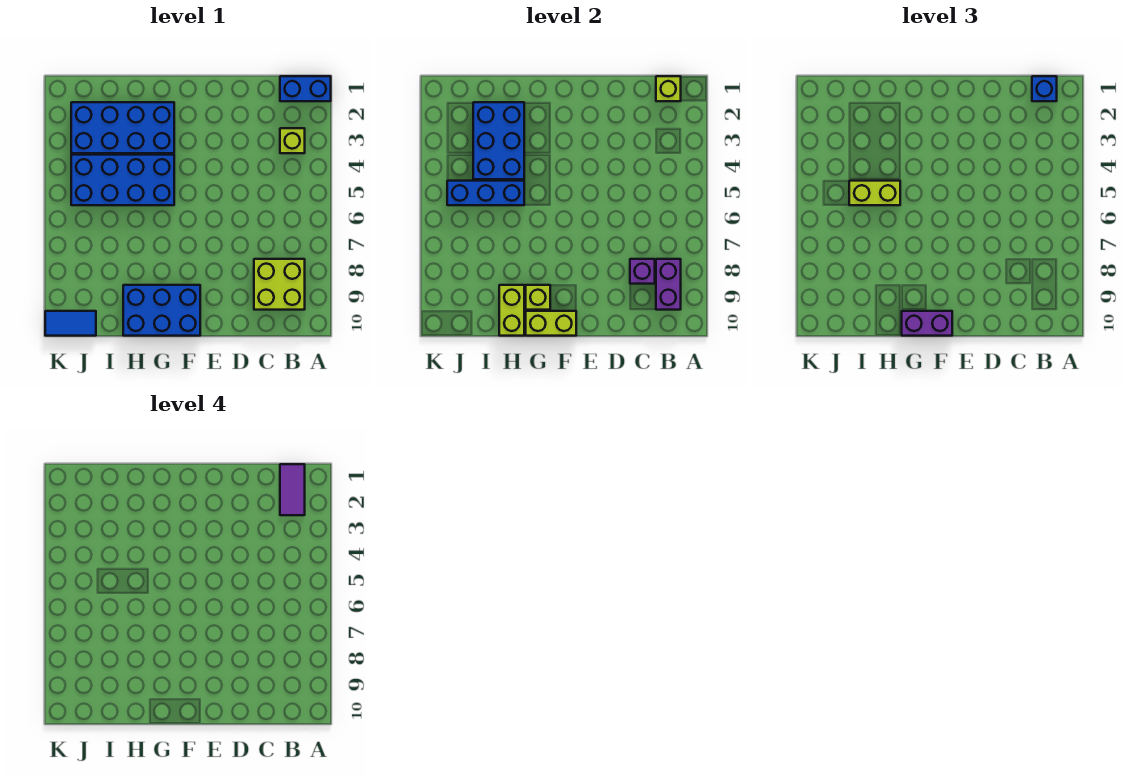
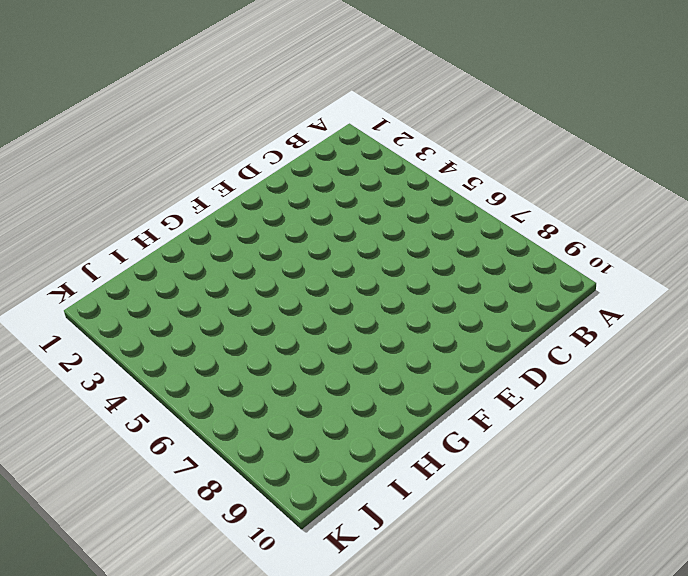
none -> blue brick A1:B1 level 1
none -> lime brick B3 level 1
none -> lime brick B8:C9 level 1

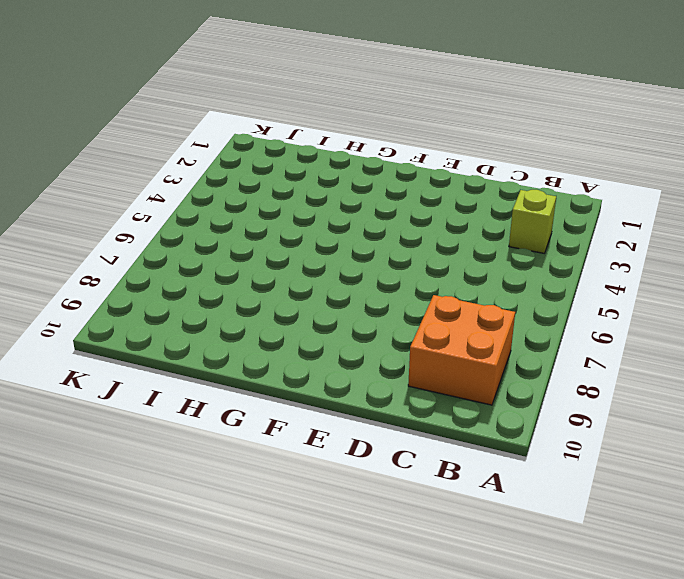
orange brick B8:C9 level 1 -> lime brick B8:C9 level 1
none -> blue brick A1:B1 level 1
none -> blue brick F9:H10 level 1
none -> blue brick G2:J3 level 1

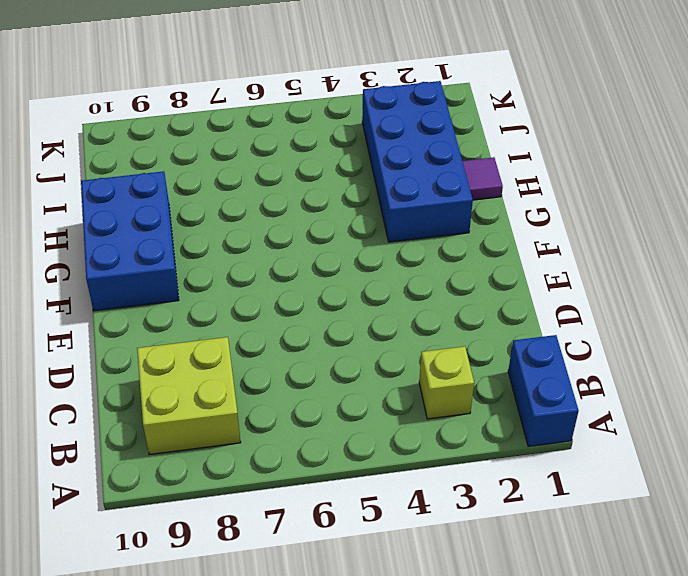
purple tile H1 level 1 -> none
none -> blue brick G4:J5 level 1
none -> blue tile J10:K10 level 1
none -> lime brick B1 level 2

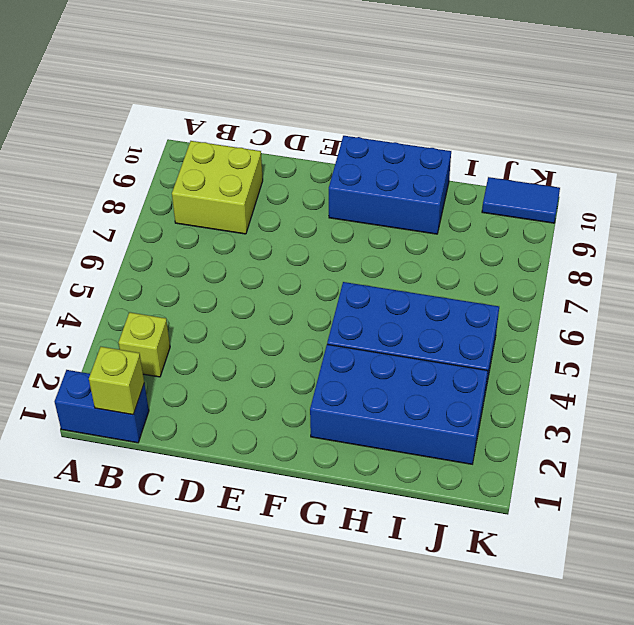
none -> purple brick B8:B9 level 2
none -> purple brick C8 level 2
none -> lime brick F10:G10 level 2

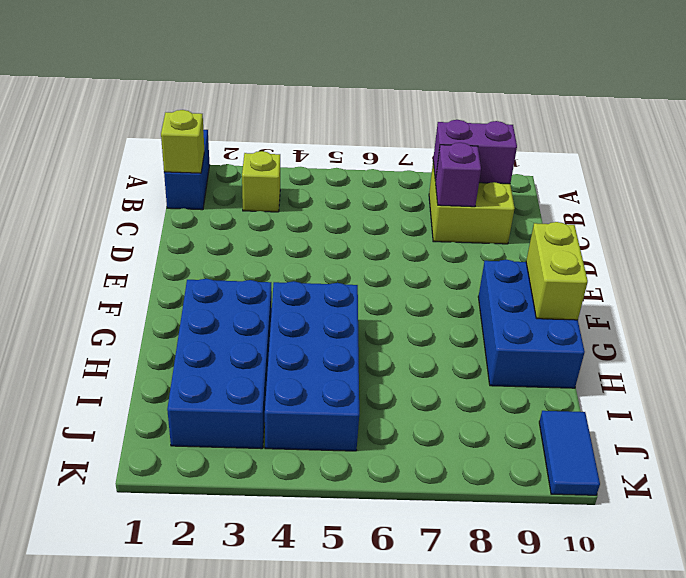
none -> lime brick G9 level 2
none -> blue brick H2:I4 level 2
none -> blue brick H5:J5 level 2

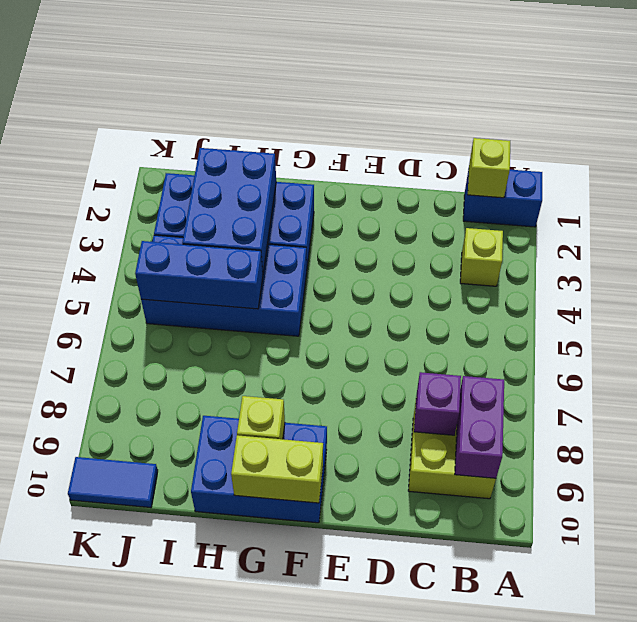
none -> lime brick H9:H10 level 2
none -> blue brick B1 level 3
none -> purple brick F10:G10 level 3

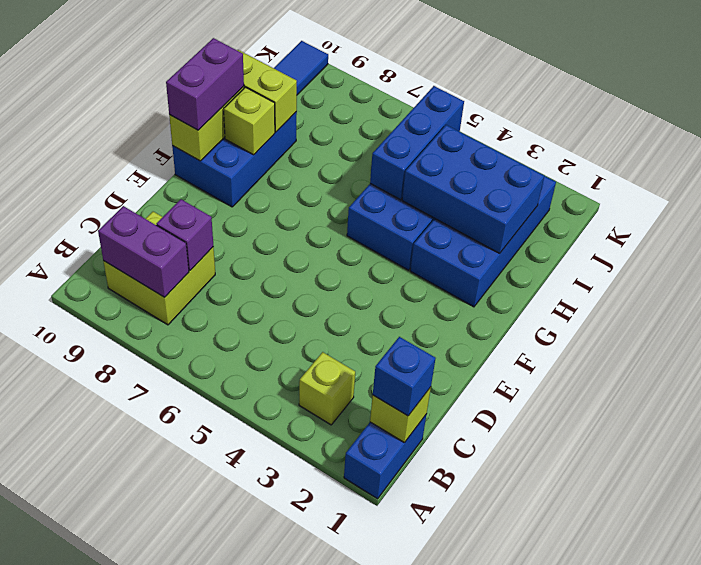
none -> lime brick H5:I5 level 3
none -> purple tile B1:B2 level 4

